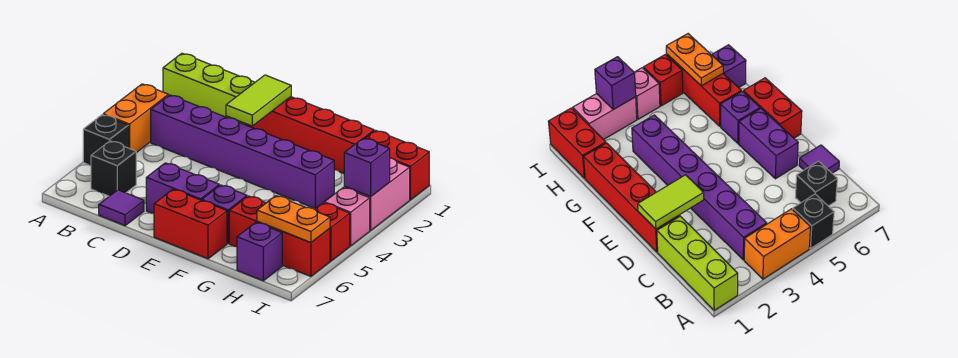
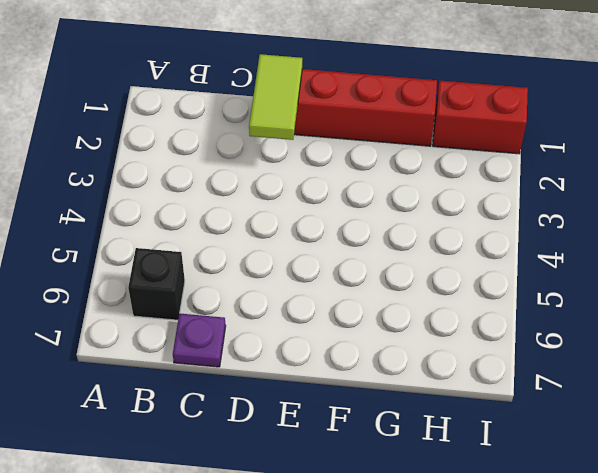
purple plate C7 level 1 -> purple tile C7 level 1
none -> lime brick A1:C1 level 1
none -> orange brick A3:A4 level 1
none -> black brick A5 level 1

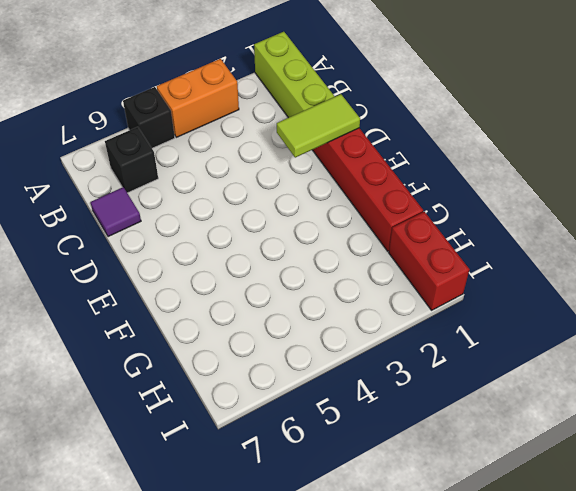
none -> purple brick B3:G3 level 1
none -> purple brick D6:E6 level 1
none -> red brick E7:F7 level 1

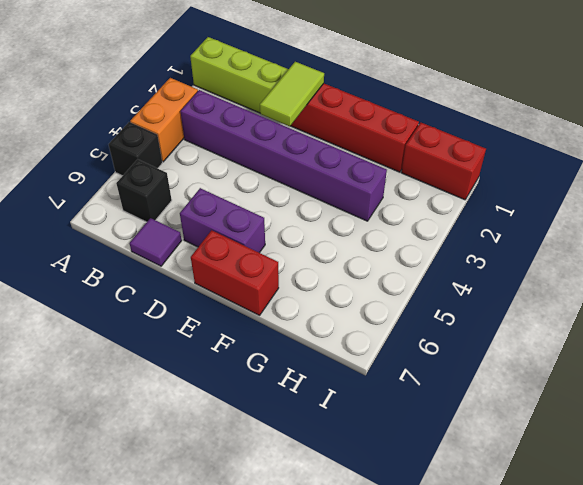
none -> purple brick F6 level 1
none -> red brick G6:I6 level 1
none -> purple brick H7 level 1

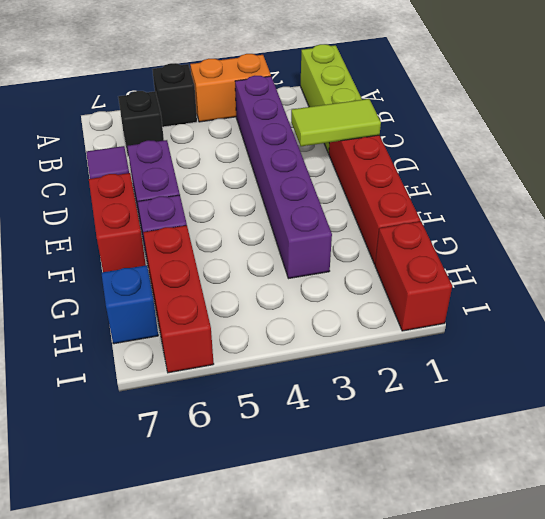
blue brick H7 level 1 -> purple brick H7 level 1
none -> pink brick I2:I3 level 1
none -> pink brick I4 level 1
none -> red brick I5 level 1

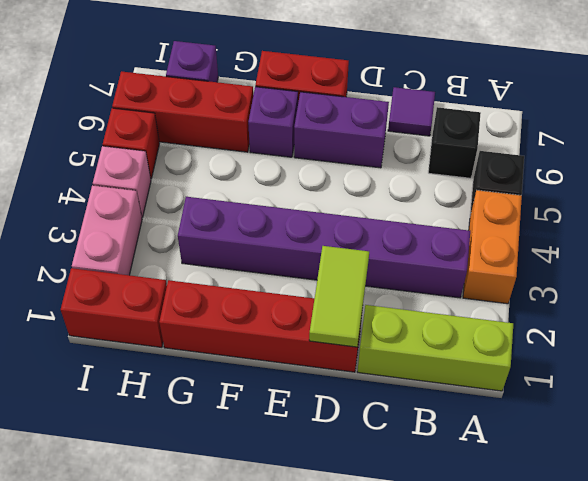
none -> orange plate H6:I6 level 2
none -> purple brick I3 level 2

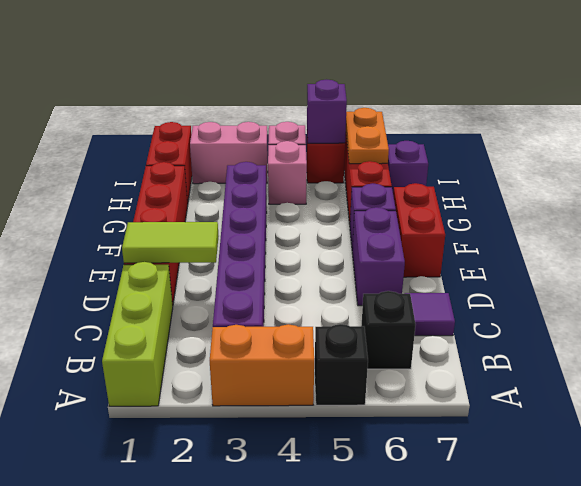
pink brick H4 level 1 -> none
purple brick I5 level 2 -> purple brick I3 level 2

